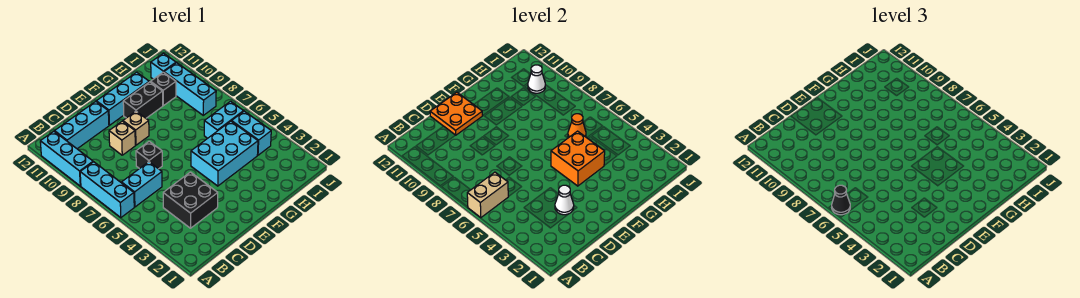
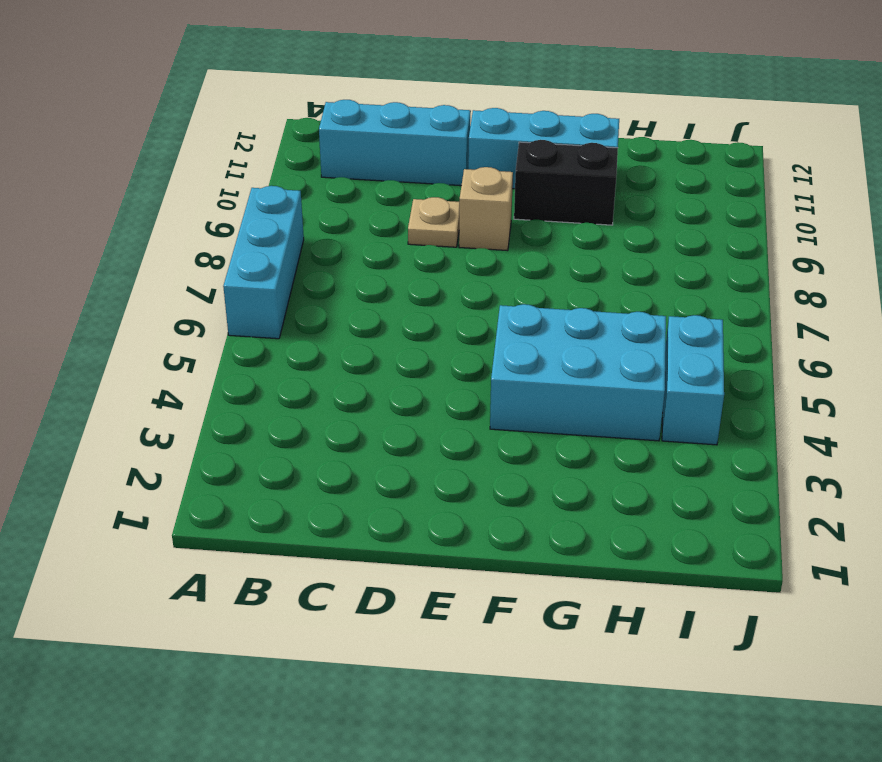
tan plate D9 level 1 -> tan brick D9 level 1
none -> cyan brick A9:A11 level 1
none -> cyan brick B6:C6 level 1
none -> black brick C3:D4 level 1

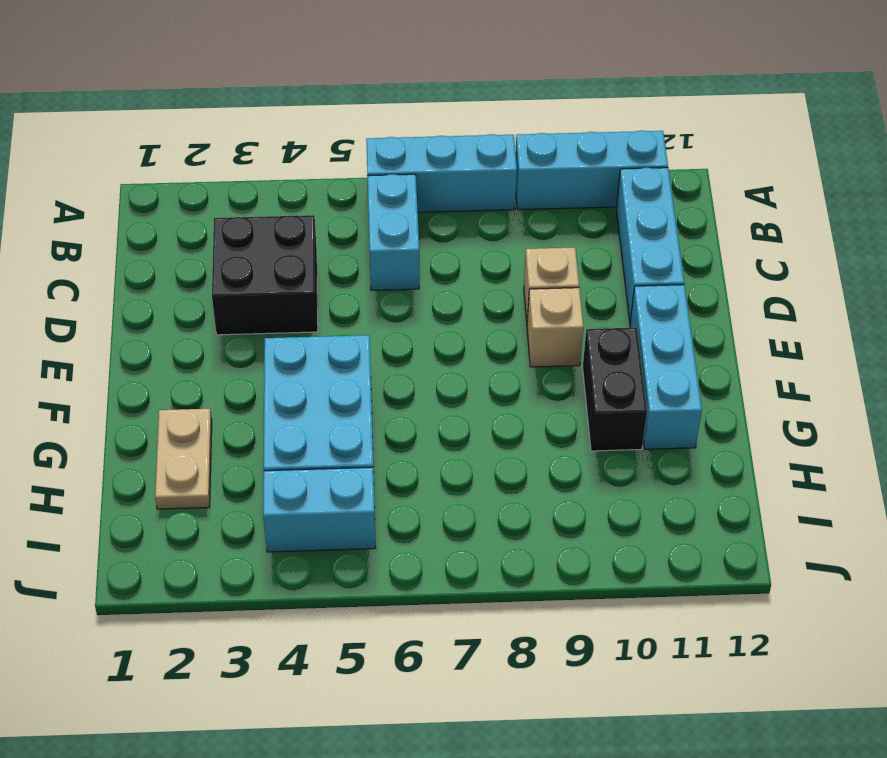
tan plate G2:H2 level 1 -> none
none -> black brick D7 level 1
none -> cyan brick H6:I6 level 1
none -> black brick H10 level 1

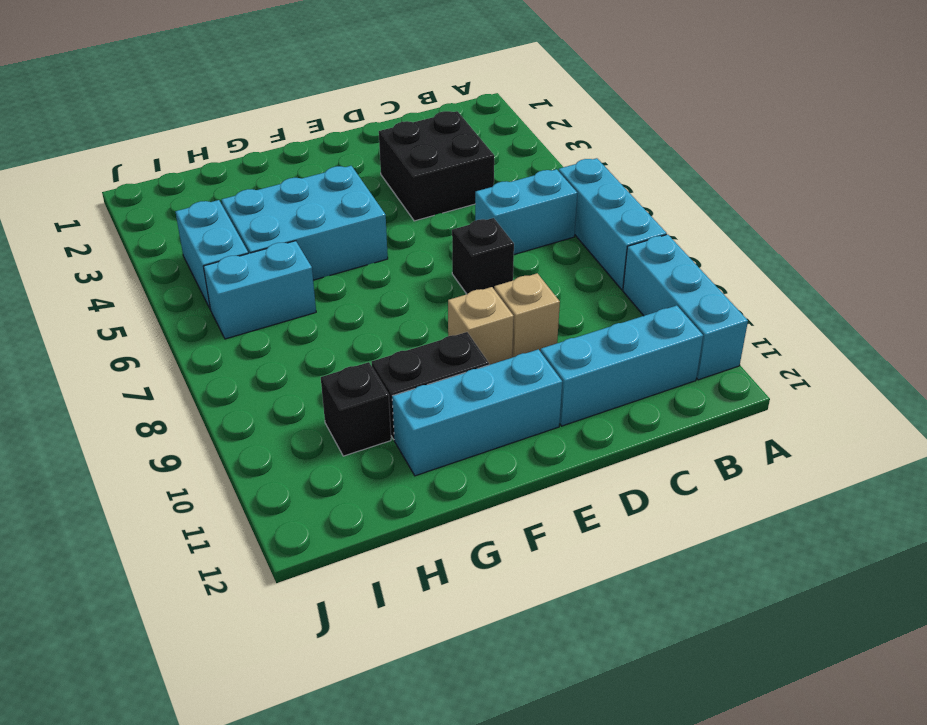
none -> cyan brick I8:I10 level 1
none -> cyan brick I11 level 1
none -> tan brick A6:B6 level 2

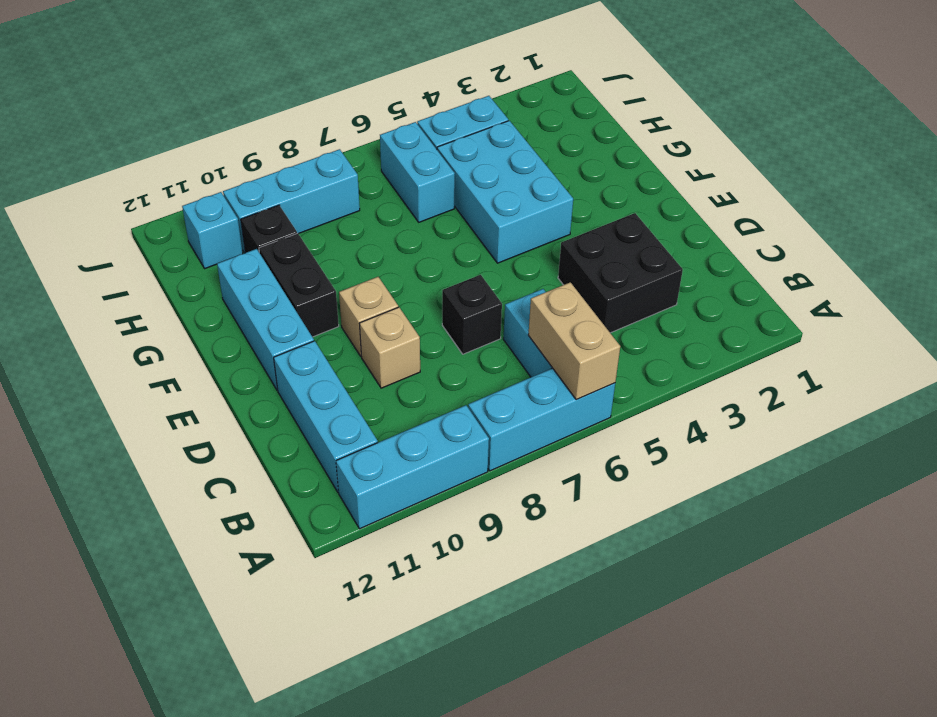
none -> white cone D3 level 2
none -> orange plate D11:E12 level 2
none -> orange brick F4:G5 level 2

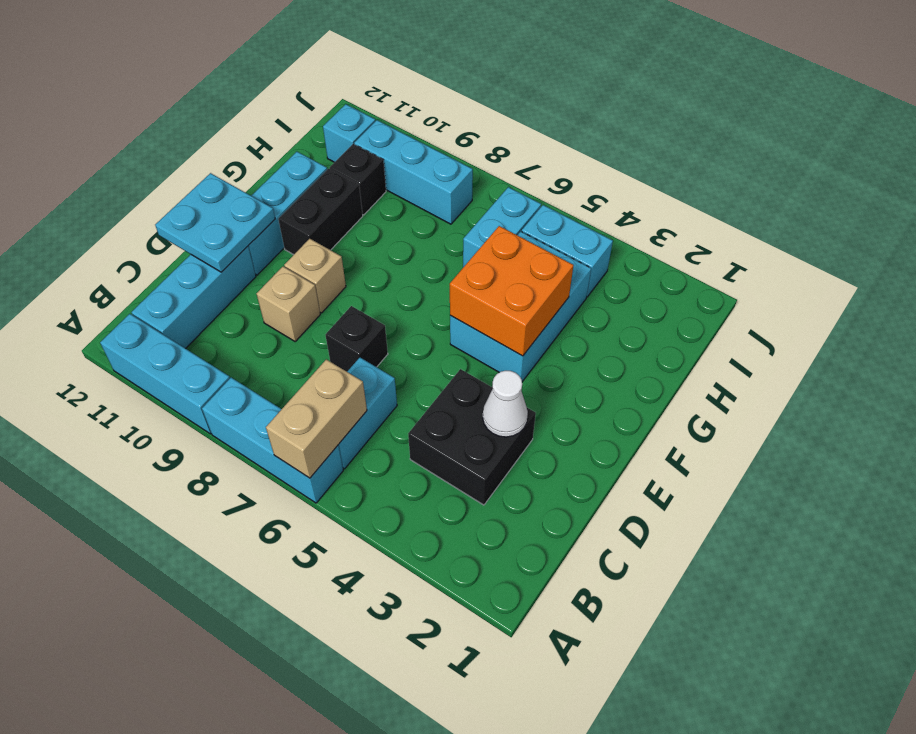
cyan plate D11:E12 level 2 -> orange plate D11:E12 level 2
none -> orange cone H6 level 2
none -> white cone I10 level 2
none -> black cone A6 level 3

